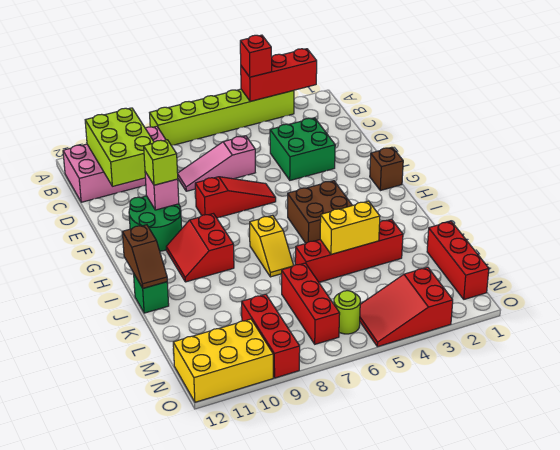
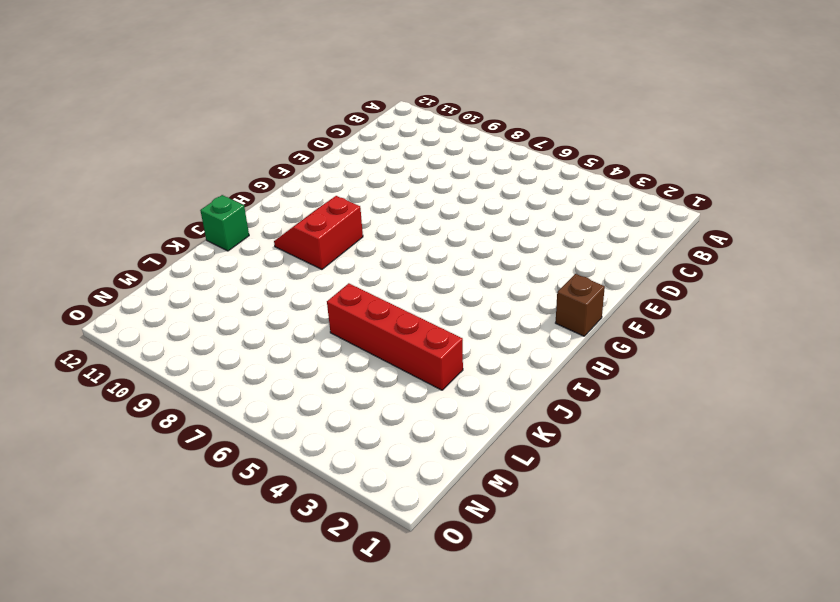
none -> lime brick A3:A8 level 1
none -> pink brick B9:C12 level 1
none -> green brick D3:E4 level 1

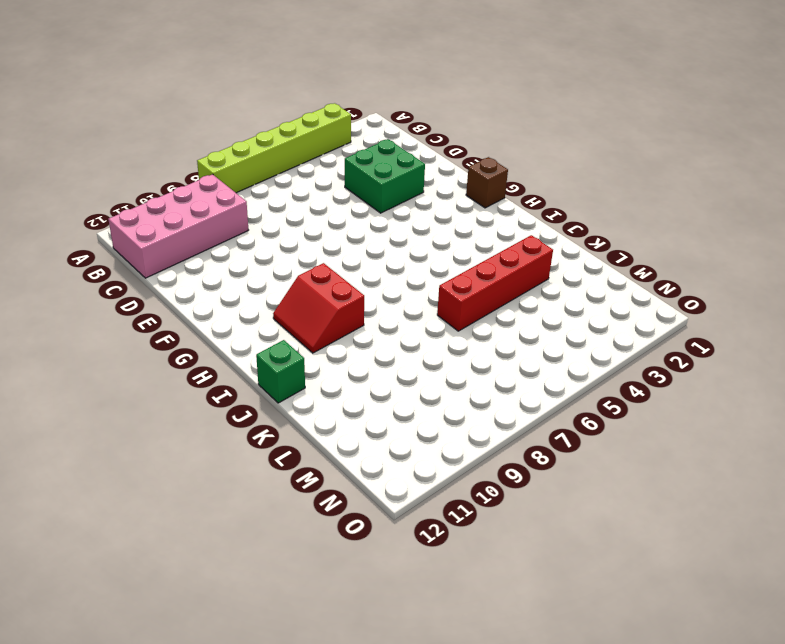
none -> pink slope D6:D8 level 1 top 6
none -> red slope F6:F8 level 1 top 8
none -> green round brick F10:G11 level 1

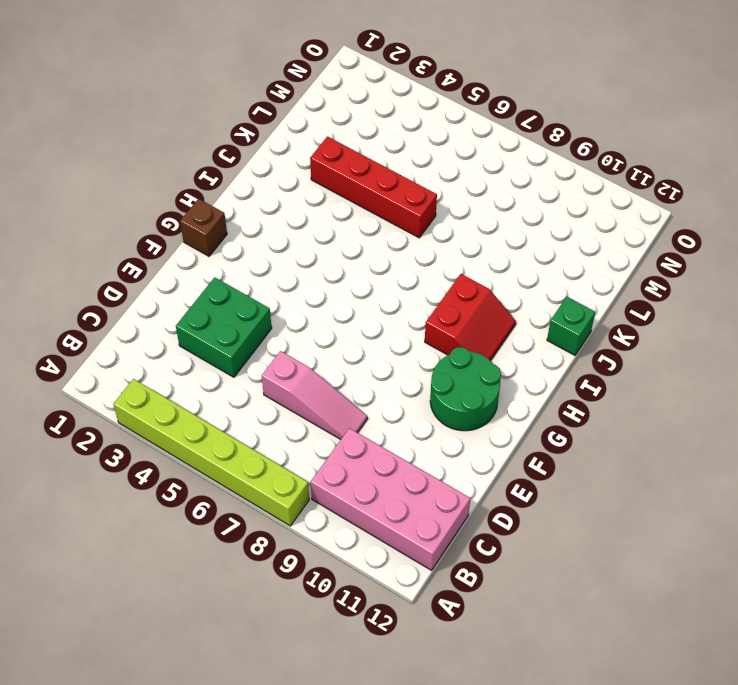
none -> red slope F6:F8 level 1 top 8
none -> brown brick H4:I5 level 1
none -> yellow slope I7:J7 level 1 top I

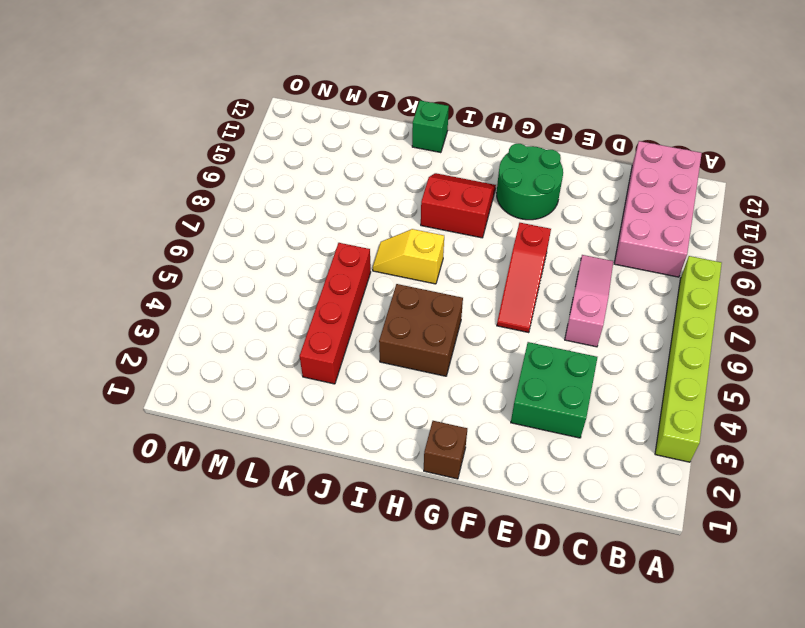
none -> red brick L1:N1 level 1
none -> red brick L7:N7 level 1
none -> red brick M9:O9 level 1

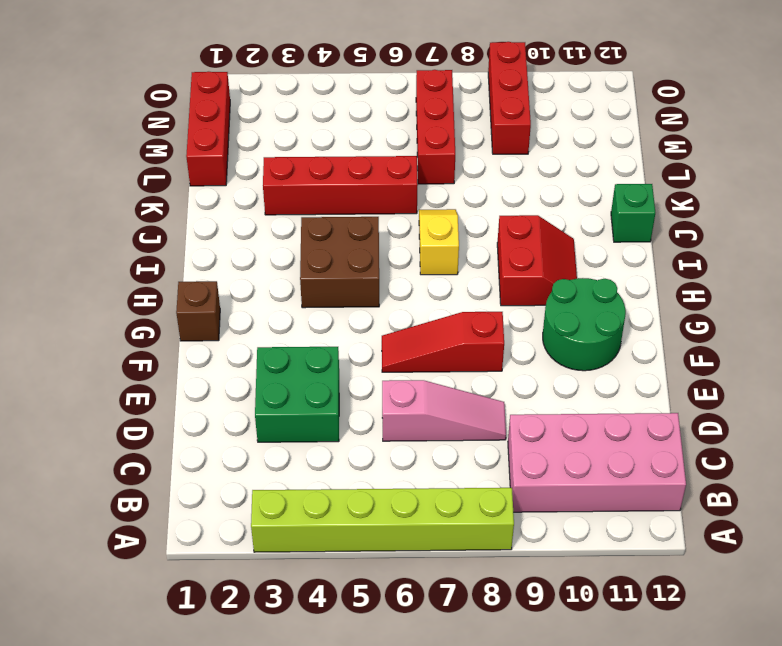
none -> red slope N3:O5 level 1 top 3
none -> lime round brick N6 level 1
none -> yellow brick N10:O12 level 1

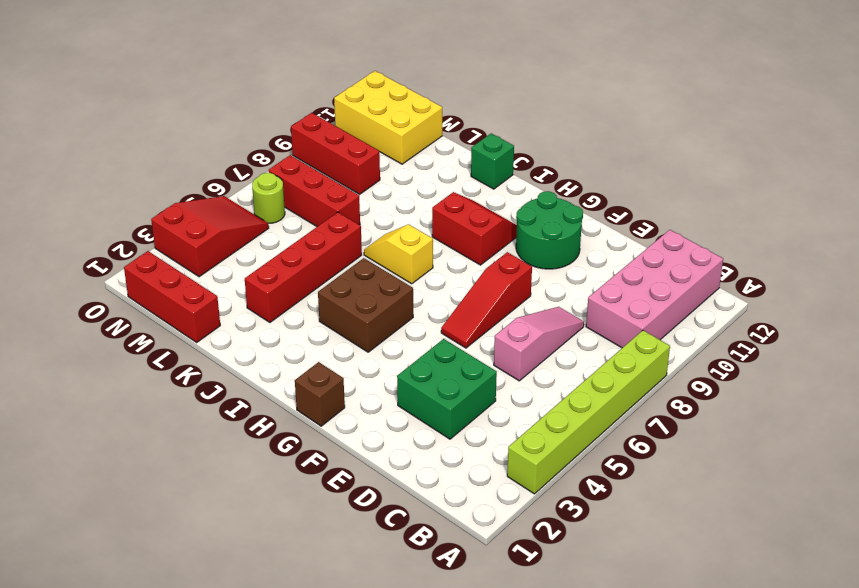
yellow brick M11:O12 level 1 -> yellow brick N10:O12 level 1
none -> red brick A2:A4 level 2
none -> lime brick B10:D11 level 2
none -> pink brick F10 level 2

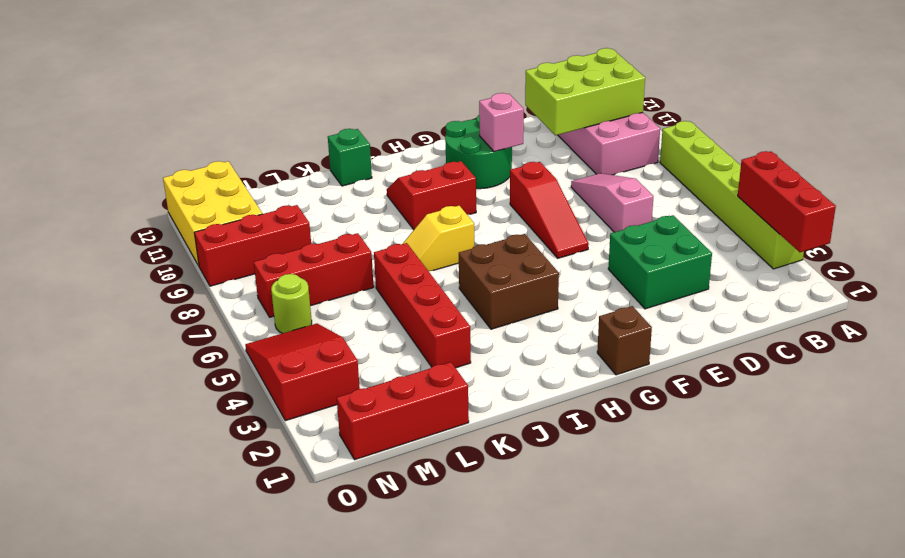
none -> brown slope I12:J12 level 2 top I
none -> yellow brick K4:K5 level 2
none -> red brick A4 level 3

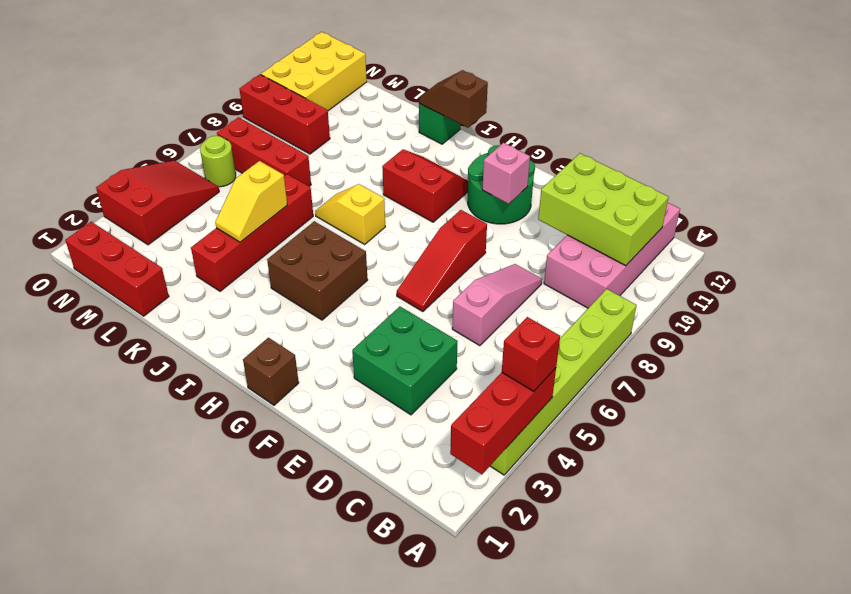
yellow slope K4:K5 level 2 top 5 -> yellow brick K4:K5 level 2
none -> lime brick F10 level 3

